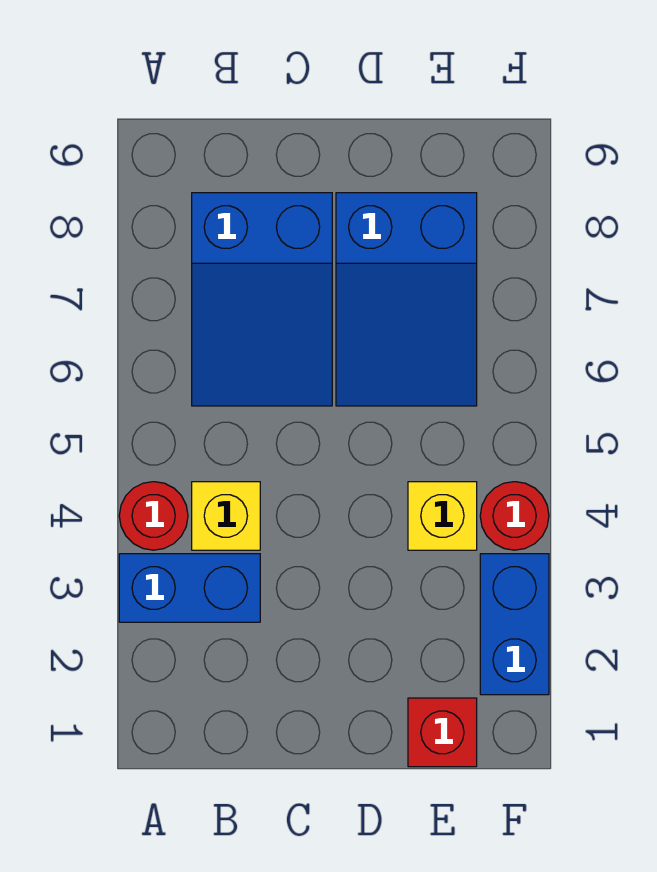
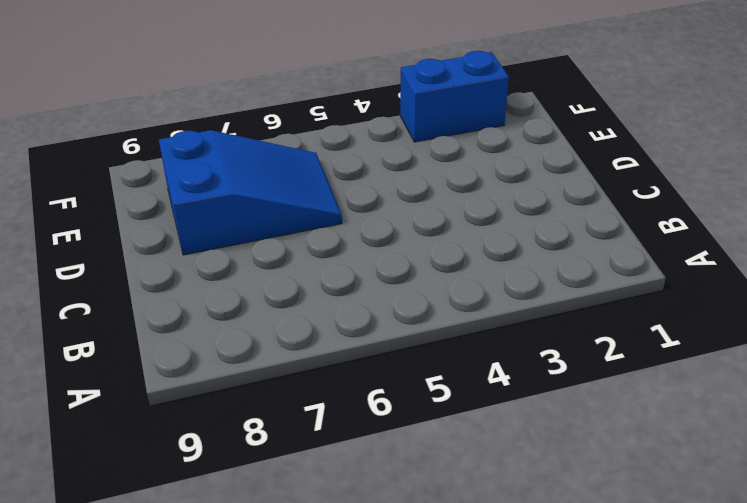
none -> blue brick A3:B3 level 1
none -> red round brick A4 level 1

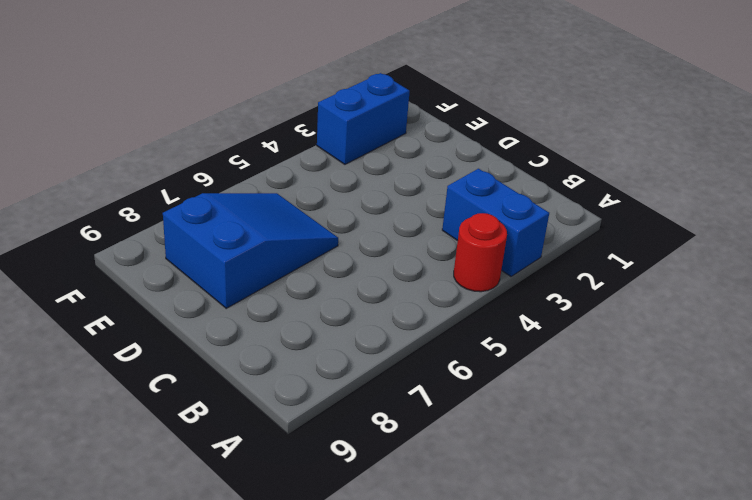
none -> yellow brick B4 level 1
none -> blue slope B6:C8 level 1 top 8

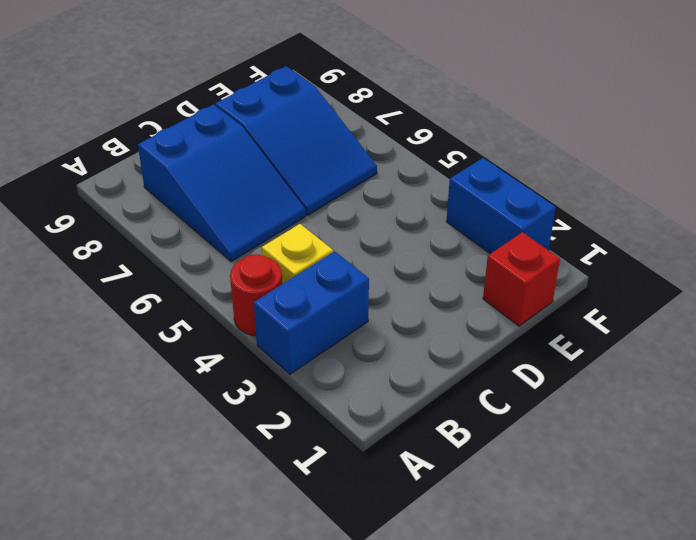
none -> yellow brick E4 level 1
none -> red round brick F4 level 1

